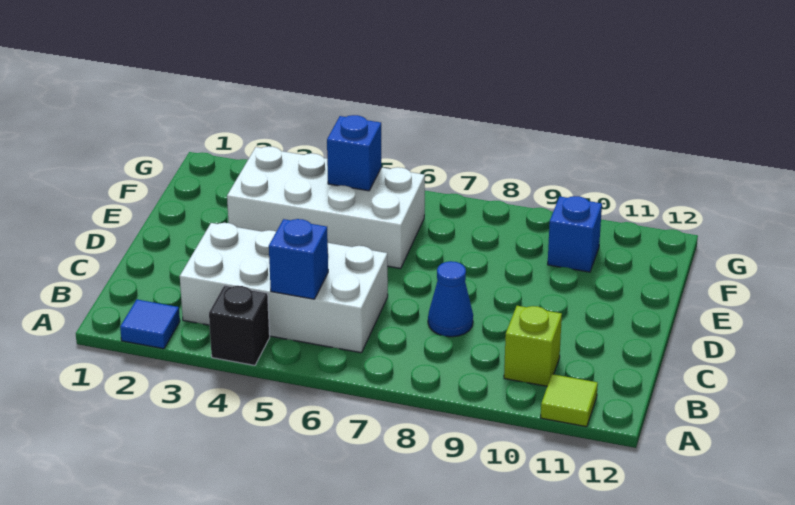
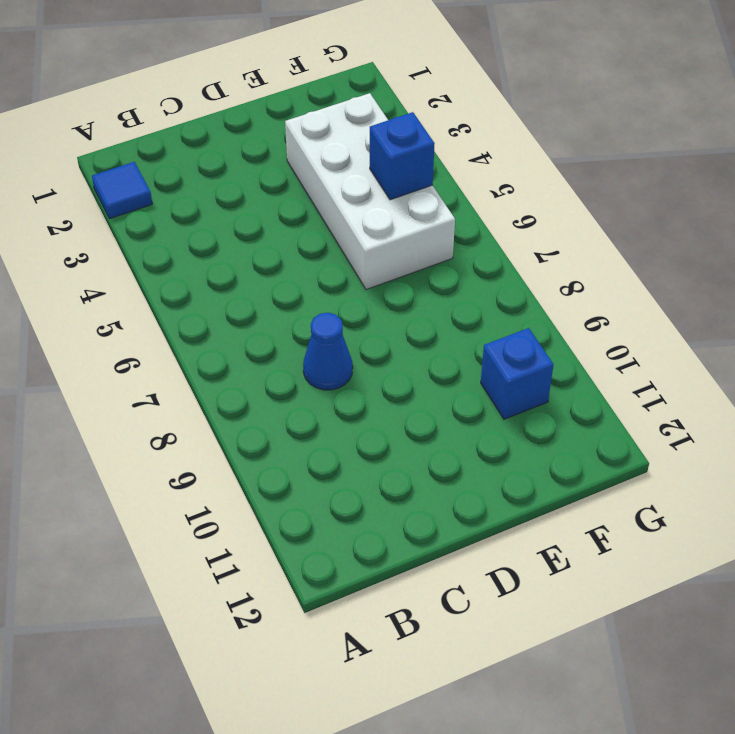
none -> black brick A4 level 1
none -> lime tile A11 level 1

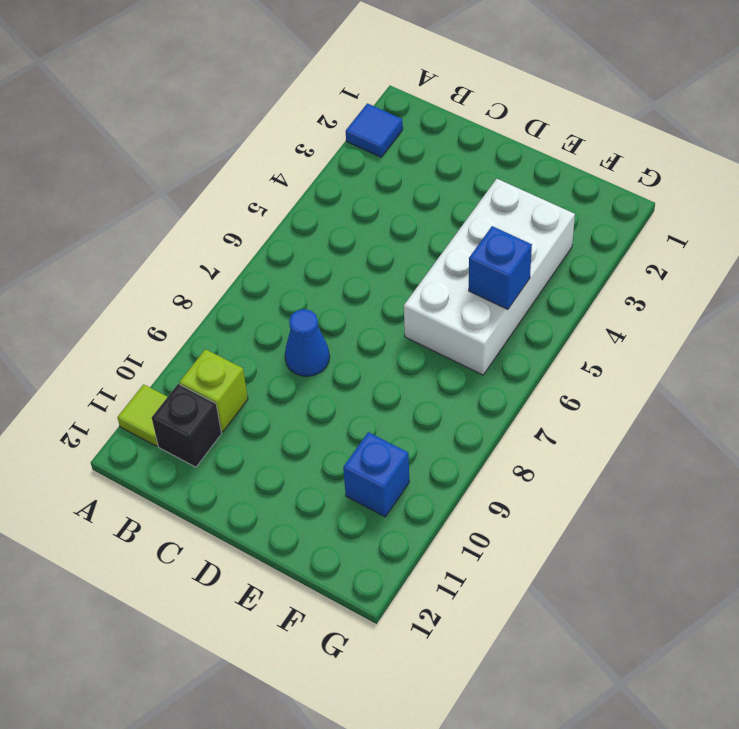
black brick B11 level 1 -> black brick A4 level 1
none -> white brick B3:C6 level 1
none -> blue brick B5 level 2

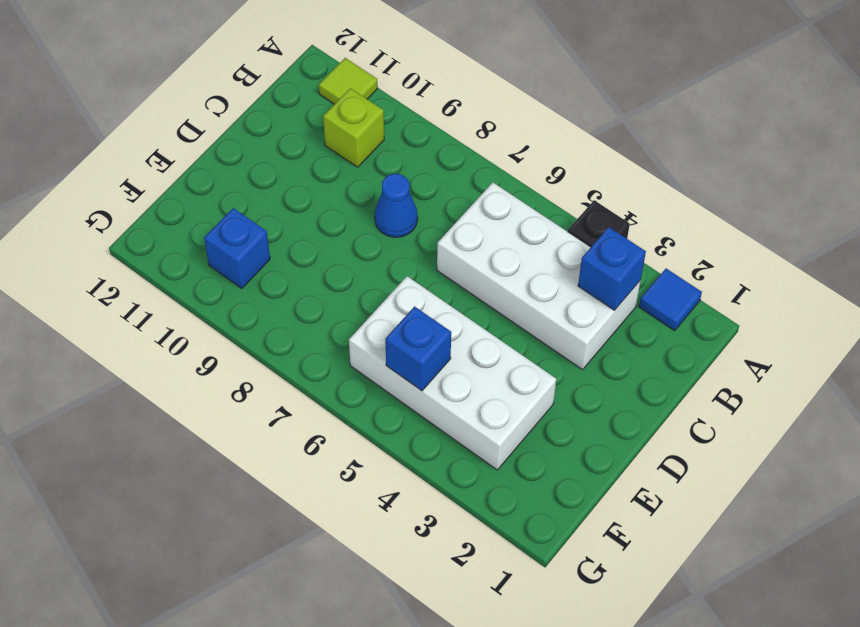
blue brick B3 level 2 -> blue brick B5 level 2

